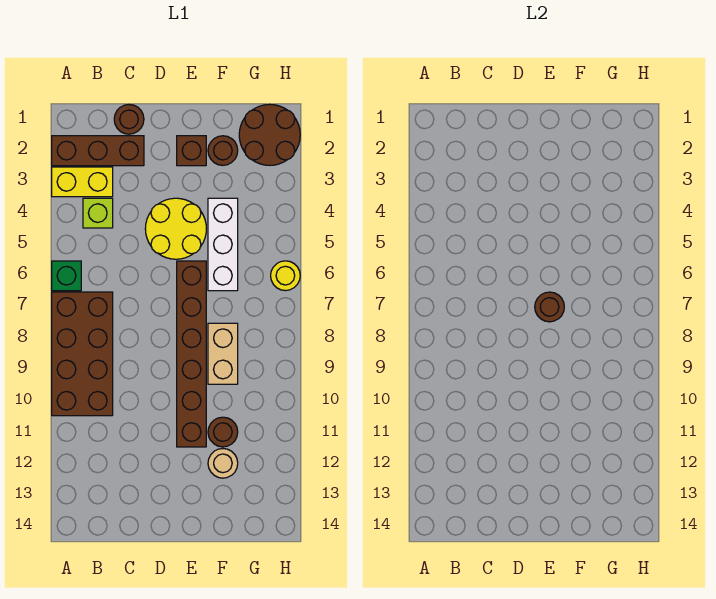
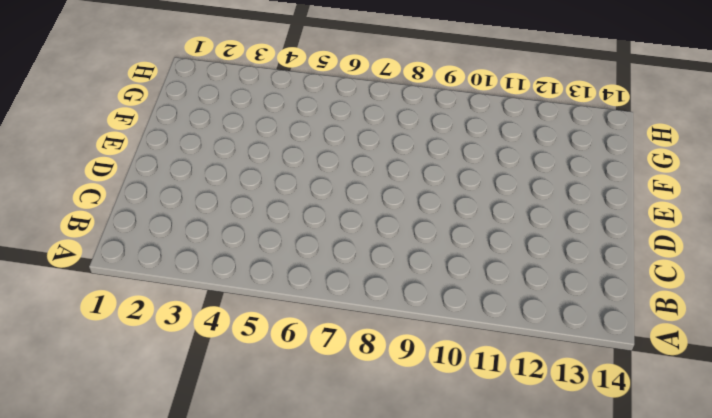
none -> brown brick A2:C2 level 1
none -> yellow brick A3:B3 level 1
none -> green brick A6 level 1

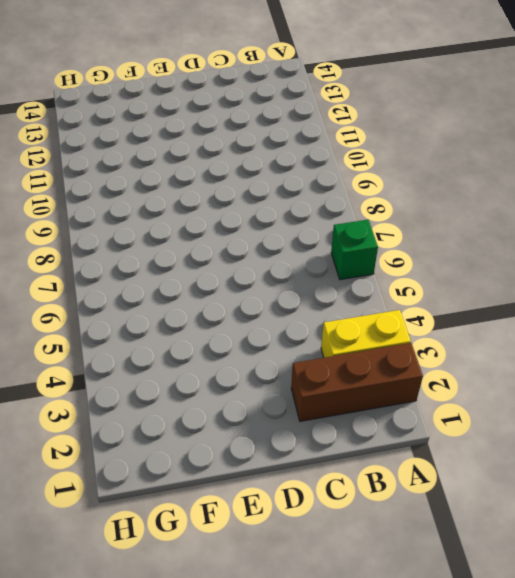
none -> brown brick A7:B10 level 1
none -> lime brick B4 level 1
none -> brown round brick C1 level 1

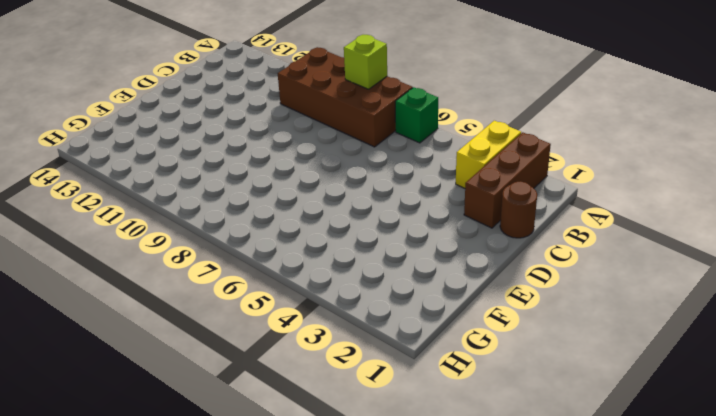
lime brick A8 level 2 -> lime brick B4 level 1
none -> yellow round brick D4:E5 level 1
none -> brown brick E2 level 1
none -> brown brick E6:E11 level 1

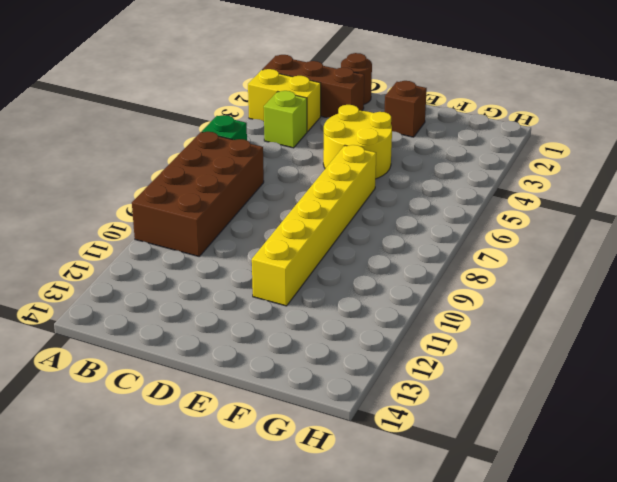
yellow brick E6:E11 level 1 -> brown brick E6:E11 level 1
none -> brown round brick F2 level 1
none -> white brick F4:F6 level 1
none -> tan brick F8:F9 level 1

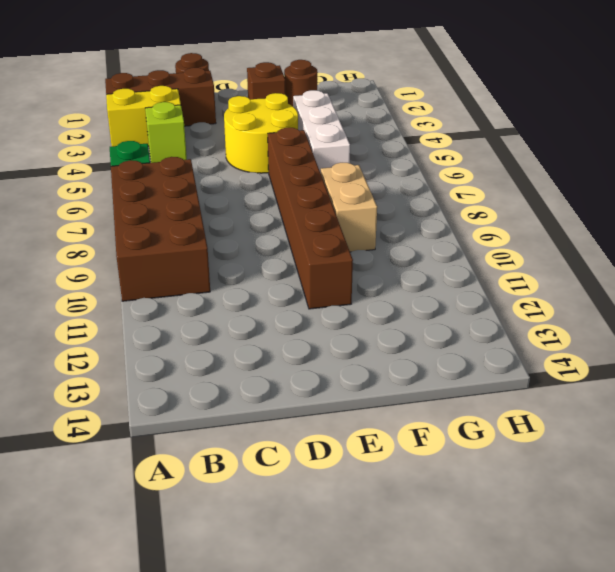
none -> brown round brick F11 level 1
none -> tan round brick F12 level 1
none -> brown round brick G1:H2 level 1

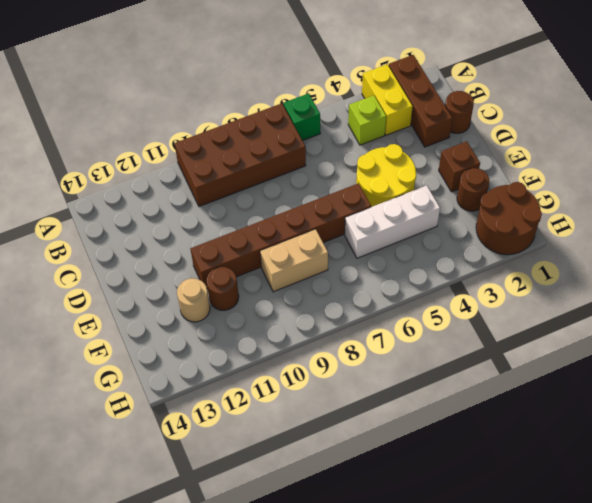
none -> yellow round brick H6 level 1
none -> brown round brick E7 level 2

